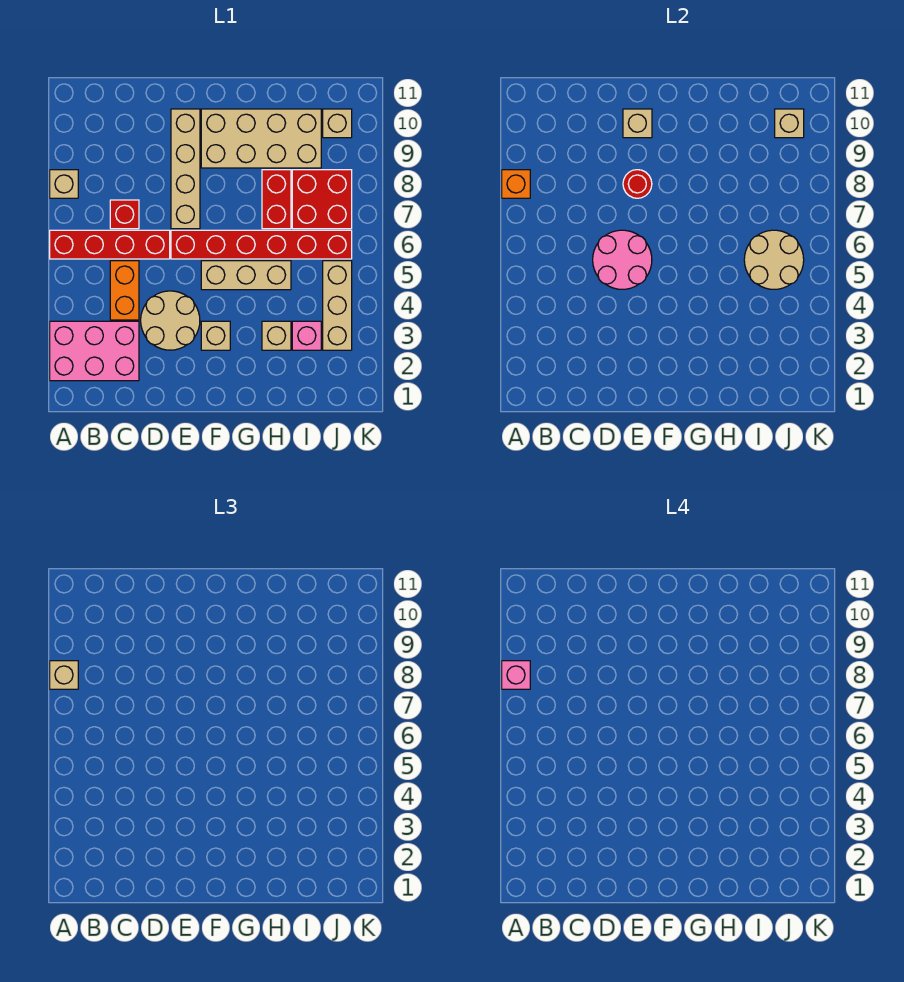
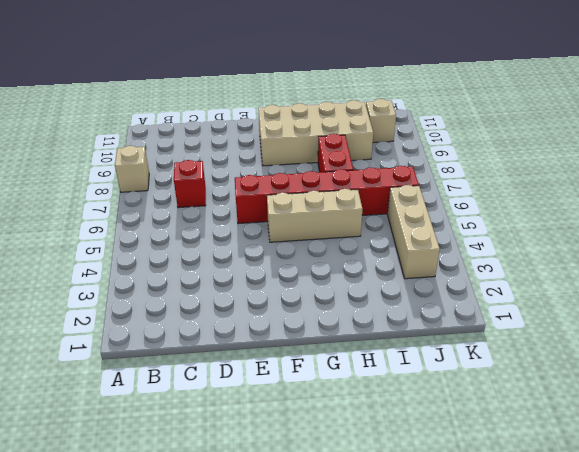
none -> pink brick A2:C3 level 1
none -> red brick A6:D6 level 1
none -> orange brick C4:C5 level 1

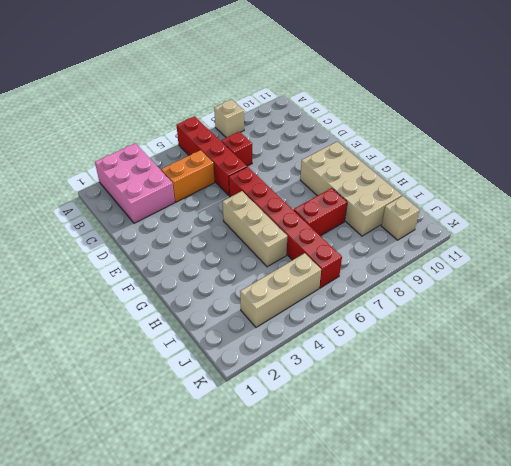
none -> tan round brick D3:E4 level 1
none -> tan brick E7:E10 level 1
none -> tan brick F3 level 1

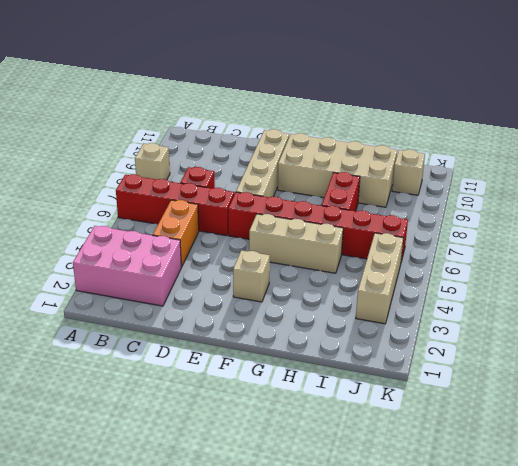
none -> tan round brick D3:E4 level 1
none -> tan brick H3 level 1
none -> pink brick I3 level 1

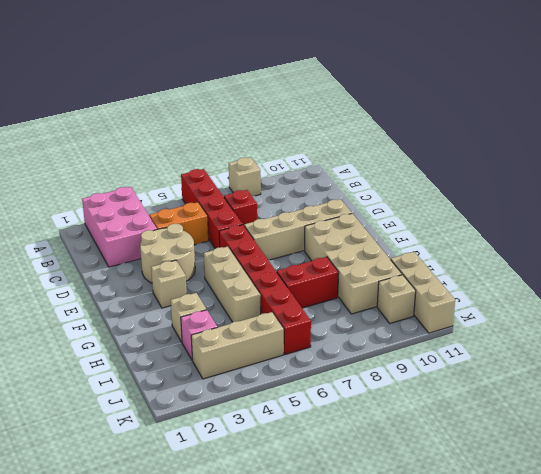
tan brick I11:K11 level 1 -> none
none -> red brick I7:J8 level 1
none -> orange brick A8 level 2
none -> pink round brick D5:E6 level 2

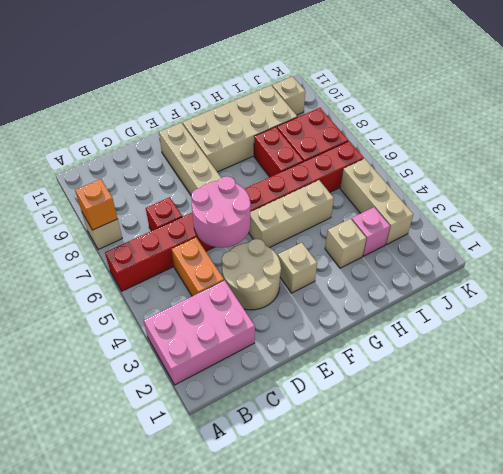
none -> red round brick E8 level 2
none -> tan brick E10 level 2
none -> tan round brick I5:J6 level 2

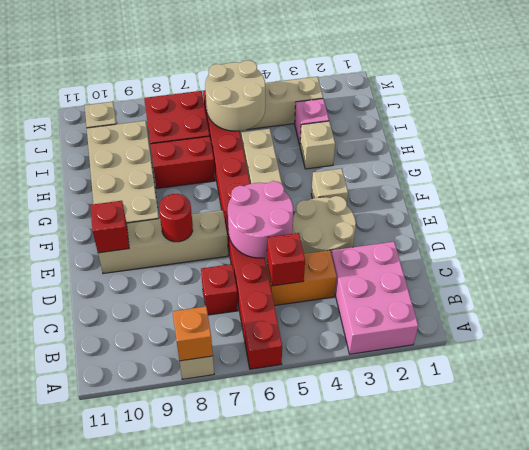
red brick C5 level 2 -> none
red brick E10 level 2 -> tan brick E10 level 2
none -> tan brick J10 level 2
none -> tan brick A8 level 3
none -> pink brick A8 level 4

